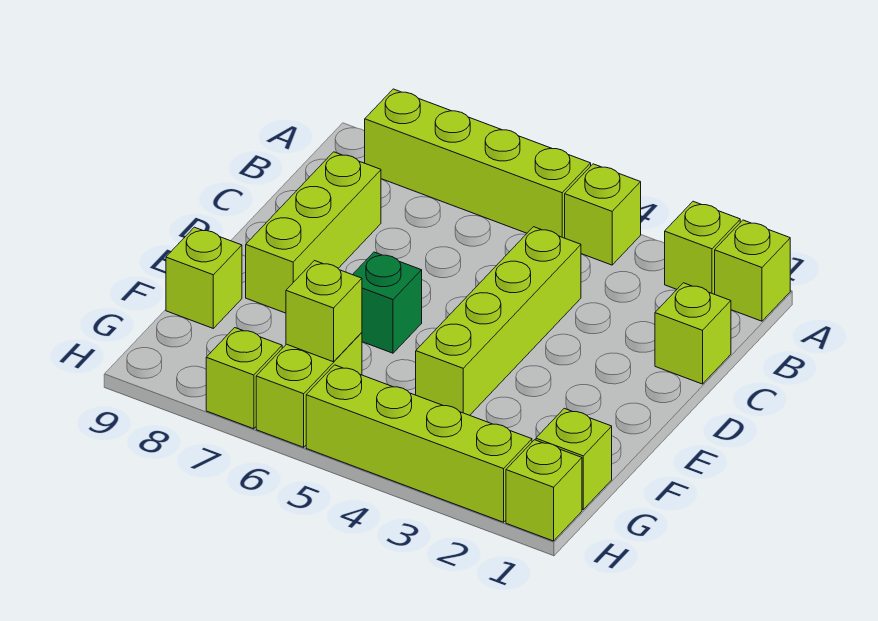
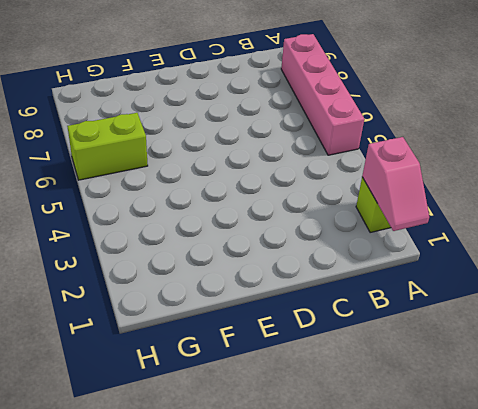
pink slope A1:A2 level 2 top 2 -> none
pink brick A5:A8 level 1 -> lime brick A5:A8 level 1
none -> lime brick A1 level 1
none -> lime brick A4 level 1
none -> lime brick C1 level 1

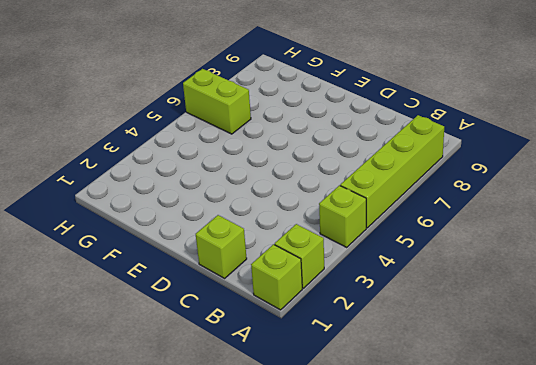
none -> lime brick C4:F4 level 1
none -> lime brick C8:E8 level 1
none -> green brick E6 level 1

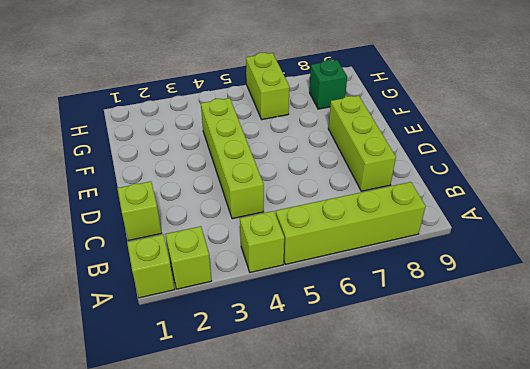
green brick G8 level 1 -> green brick E6 level 1
none -> lime brick F9 level 1
none -> lime brick G1 level 1
none -> lime brick H1 level 1

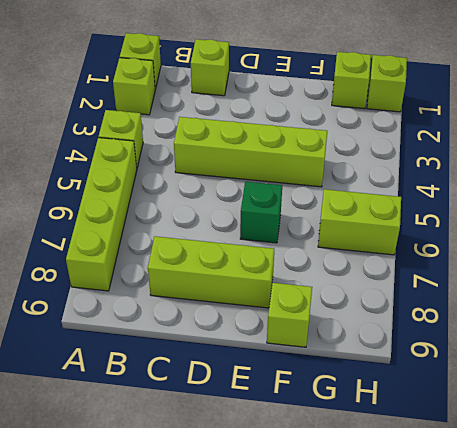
none -> lime brick H2:H5 level 1
none -> lime brick H7 level 1
none -> lime brick G6 level 2

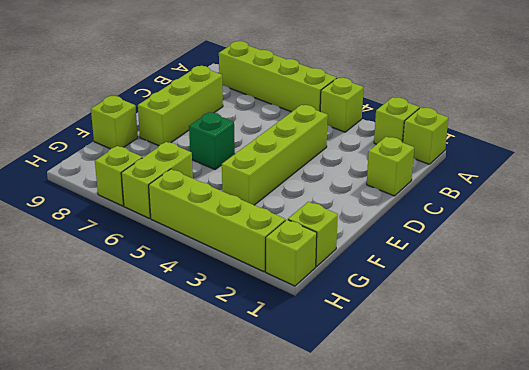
none -> lime brick G6 level 2

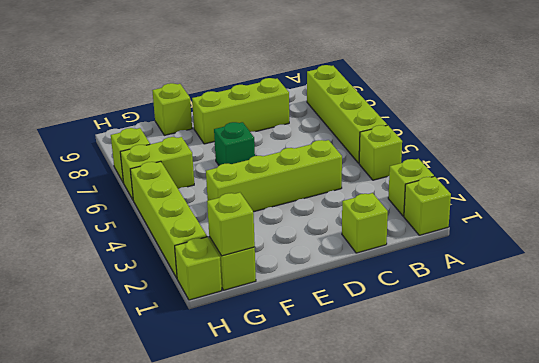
lime brick G1 level 2 -> lime brick G6 level 2

